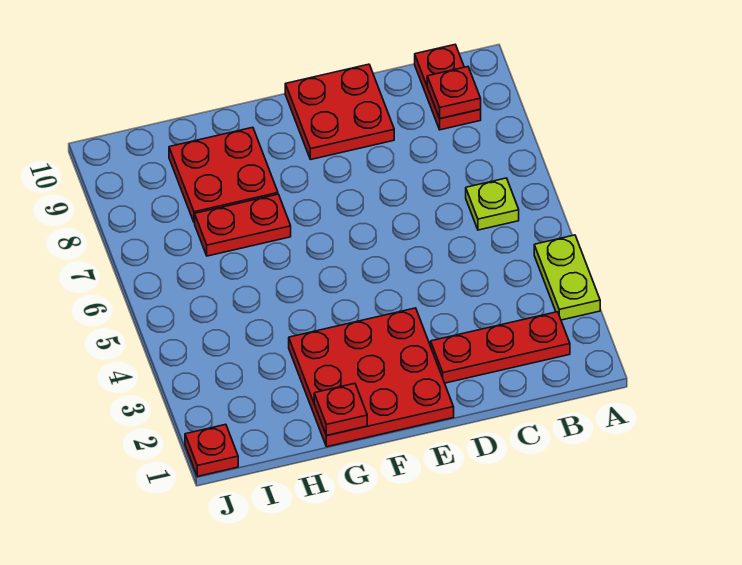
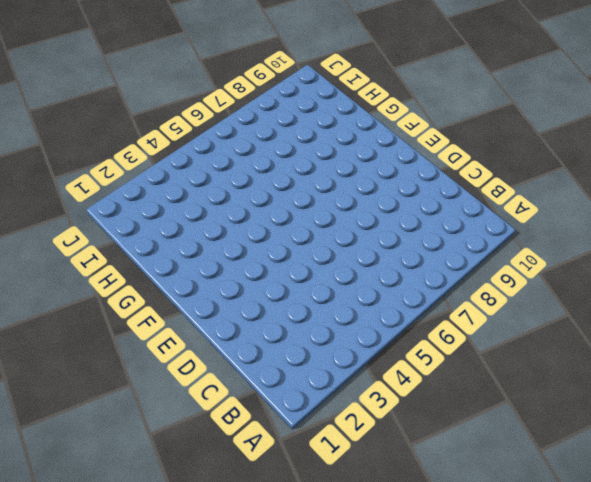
none -> lime plate A3:A4 level 1
none -> red plate B2:D2 level 1

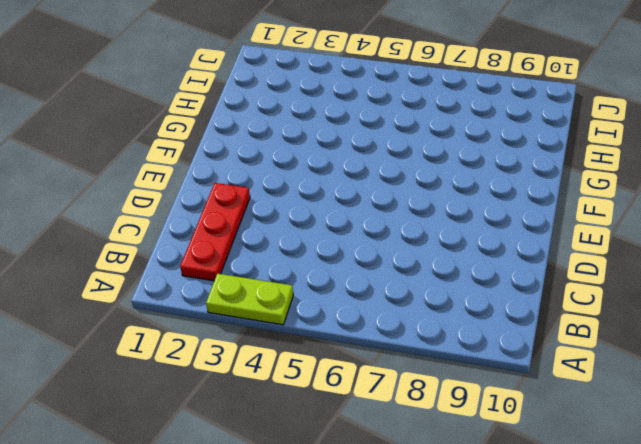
none -> lime plate B6 level 1
none -> red plate B9:B10 level 1

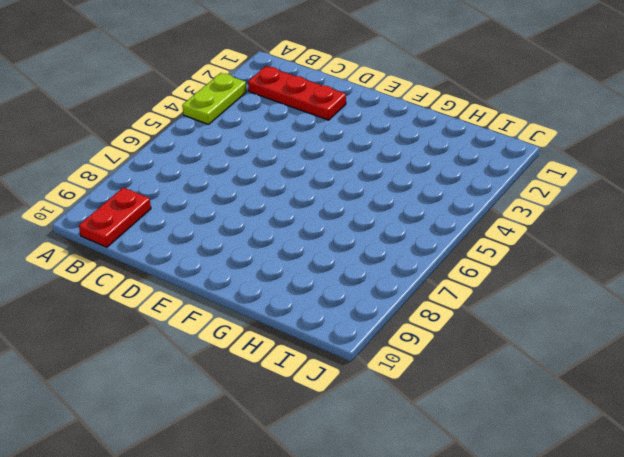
none -> lime plate B6 level 1
none -> red plate D9:E10 level 1

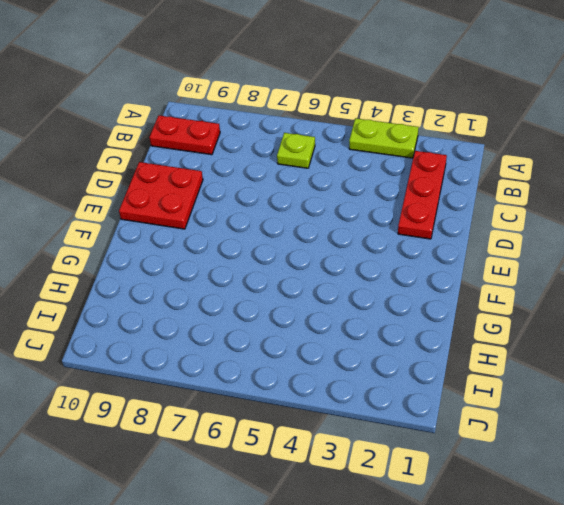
none -> red plate E1:G3 level 1
none -> red plate G7:H7 level 1

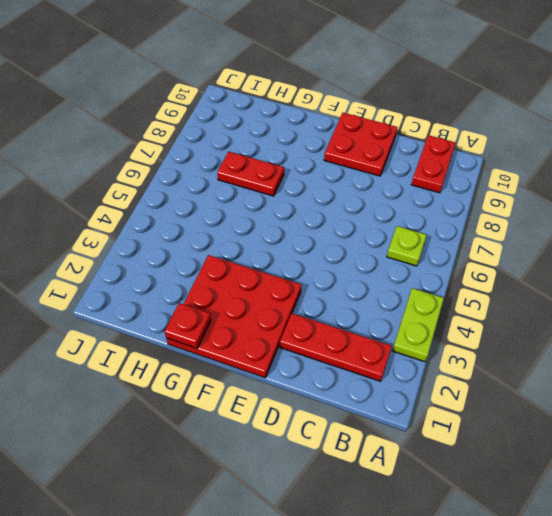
none -> red plate G8:H9 level 1
none -> red plate J1 level 1

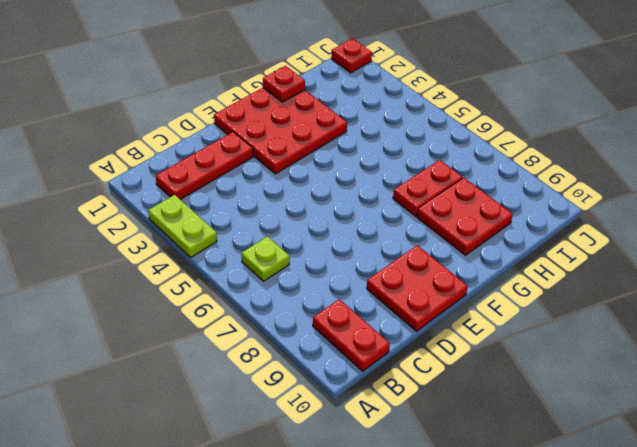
none -> red plate B9 level 2

